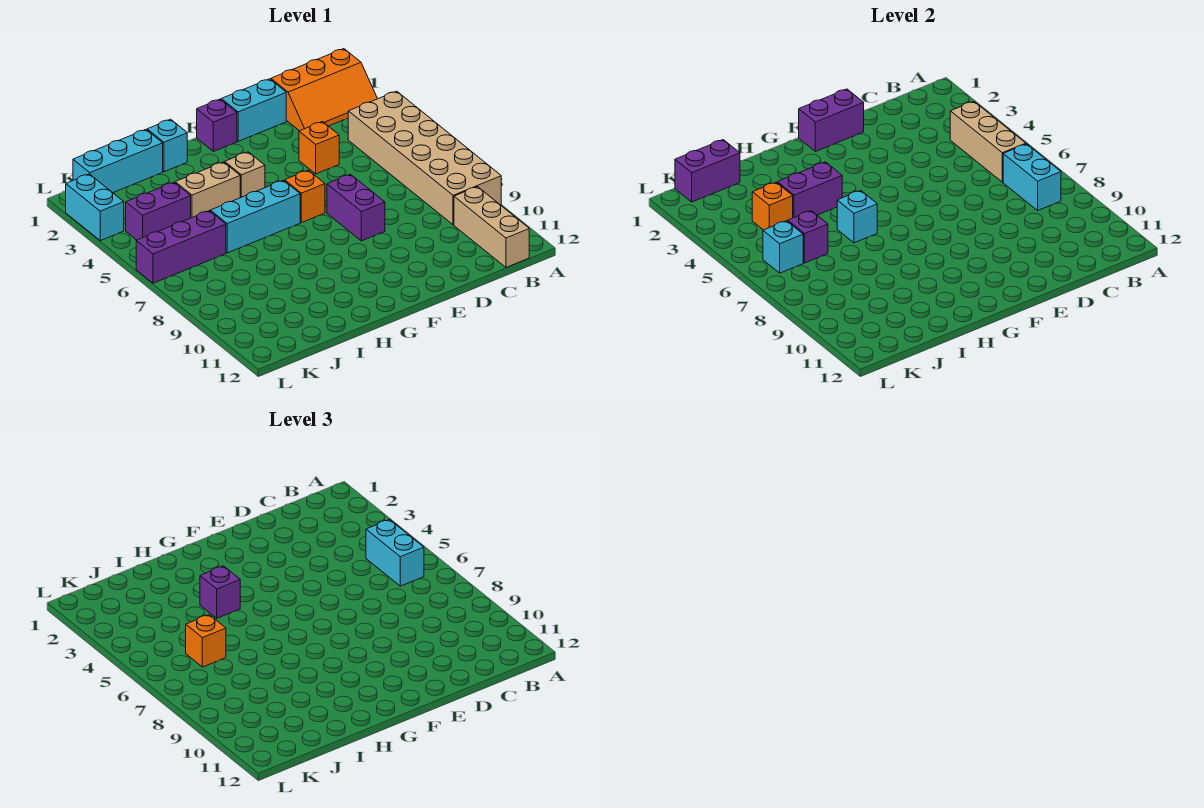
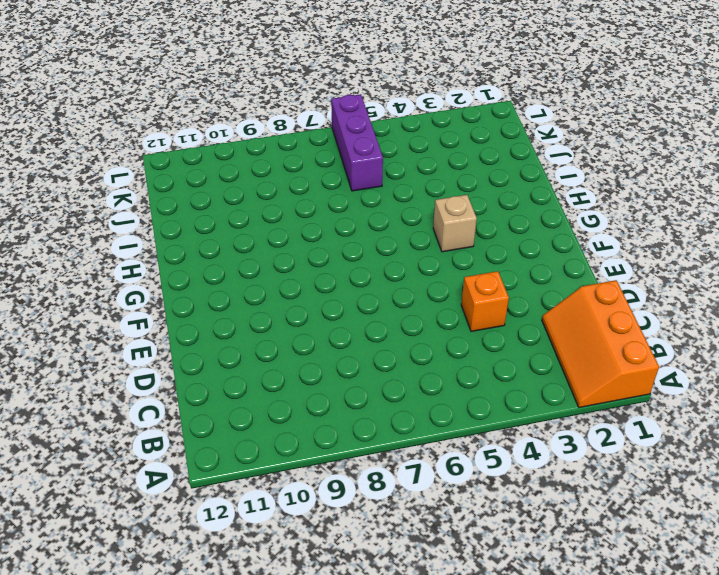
none -> tan brick A4:B9 level 1
none -> tan brick B10:B12 level 1
none -> cyan brick D1:E1 level 1

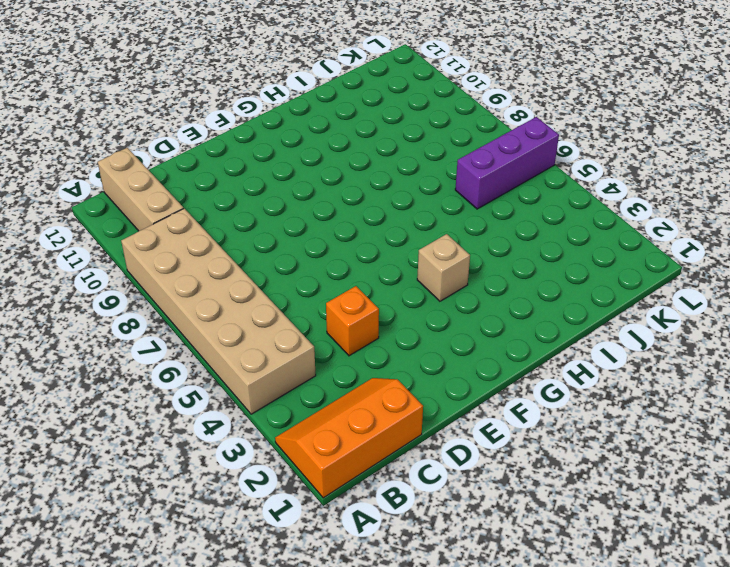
none -> cyan brick D1:E1 level 1
none -> purple brick E7:E8 level 1
none -> purple brick F1 level 1

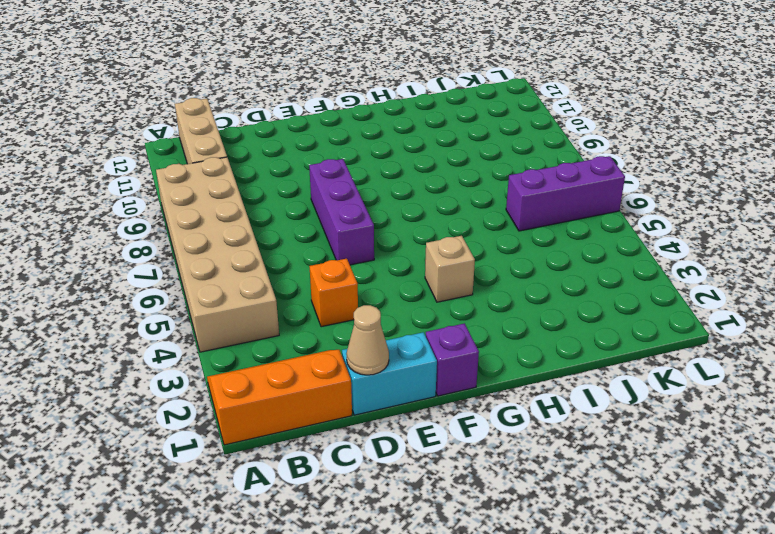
tan cone D1 level 2 -> none
purple brick E6:E8 level 1 -> purple brick E7:E8 level 1
none -> orange brick F6 level 1
none -> cyan brick G6:I6 level 1
none -> cyan brick H1 level 1

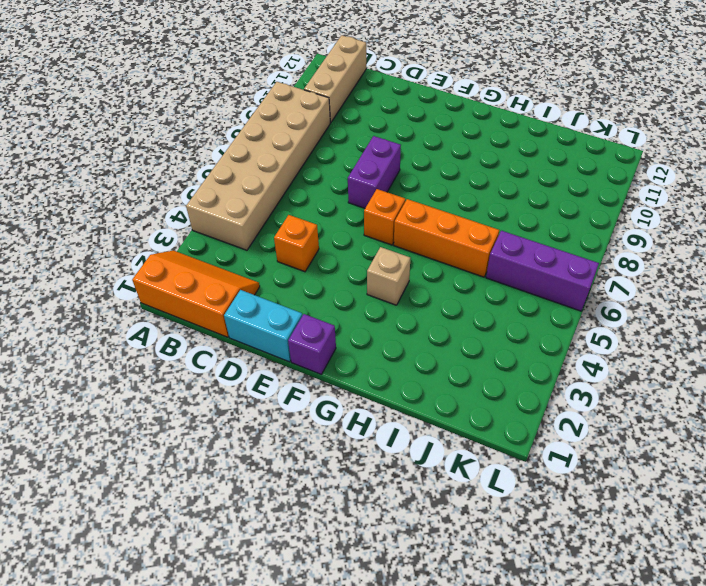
orange brick G6:I6 level 1 -> cyan brick G6:I6 level 1
none -> cyan brick H1 level 1
none -> tan brick H4:I4 level 1
none -> cyan brick I1:K1 level 1

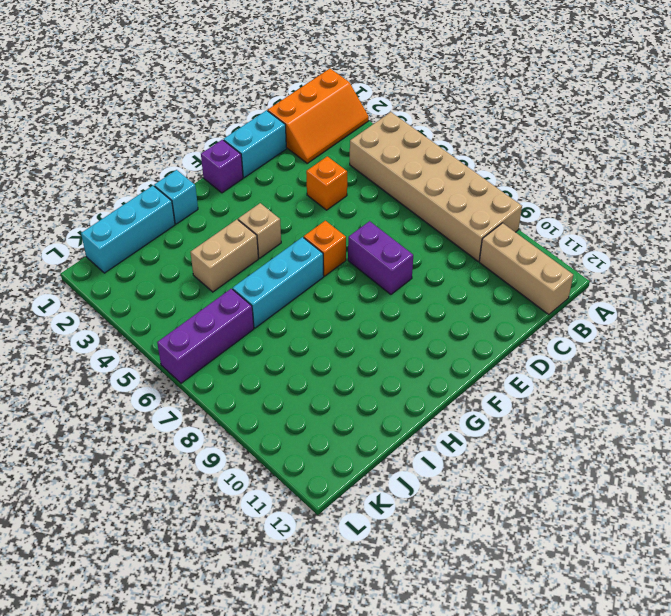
none -> purple brick J4:K4 level 1
none -> cyan brick L2:L3 level 1
none -> tan brick B4:B6 level 2

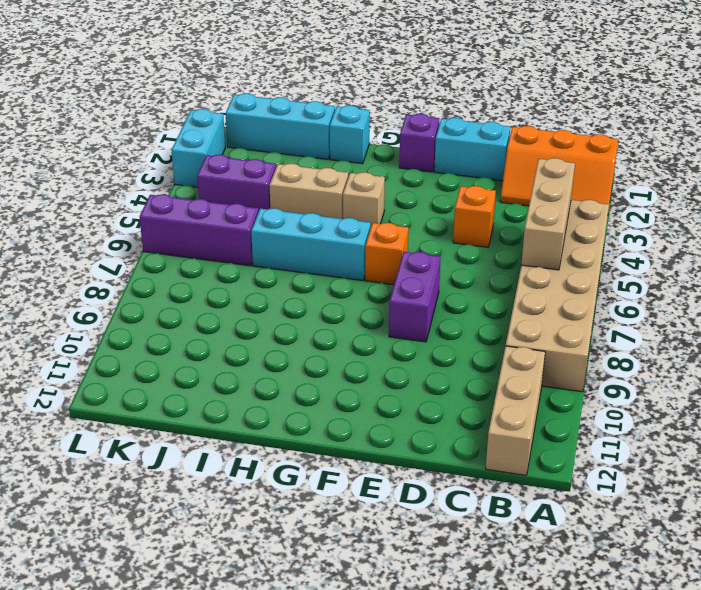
none -> cyan brick B7:B8 level 2
none -> purple brick E1:F1 level 2
none -> purple brick H4:I4 level 2

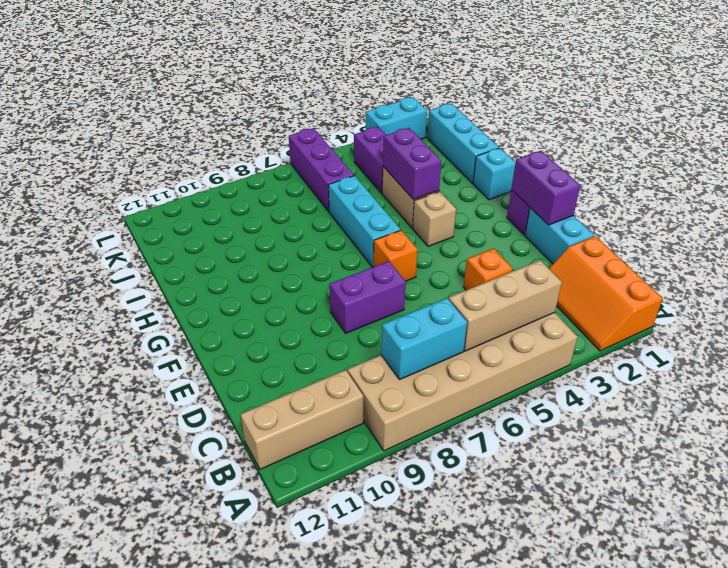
none -> cyan brick H6 level 2
none -> purple brick J1:K1 level 2
none -> orange brick J4 level 2

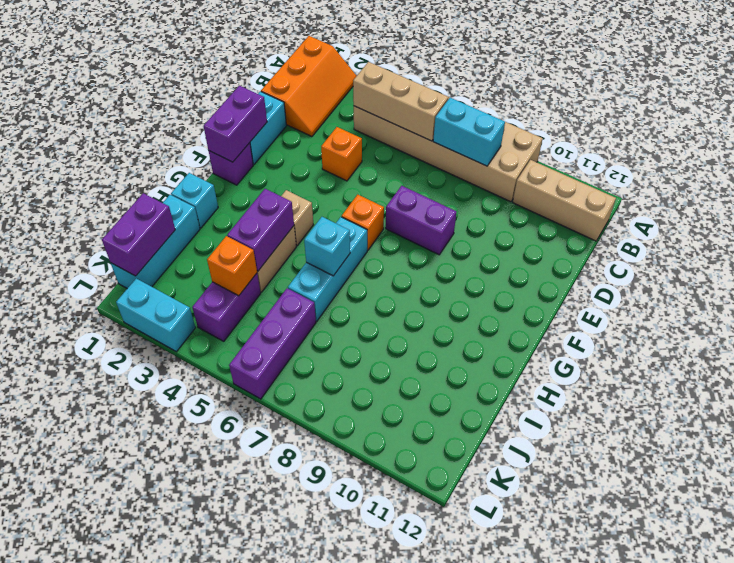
none -> purple brick J6 level 2
none -> cyan brick K6 level 2
none -> cyan brick B5:B6 level 3

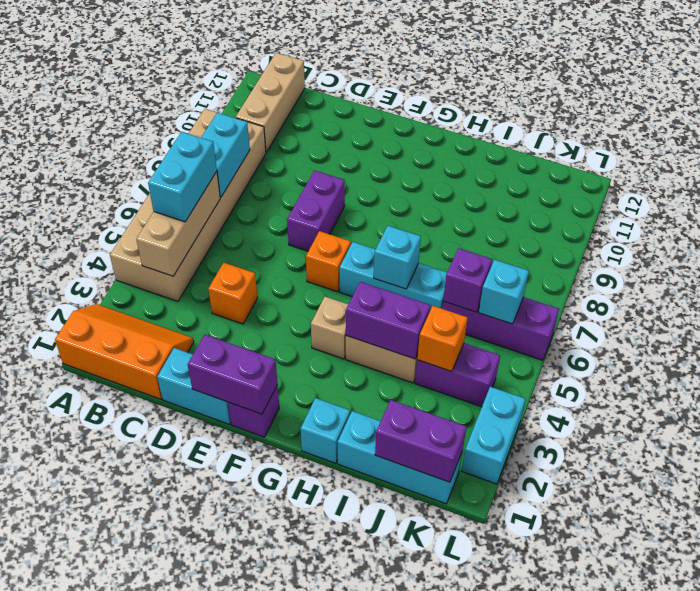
none -> purple brick H4 level 3
none -> orange brick J6 level 3

